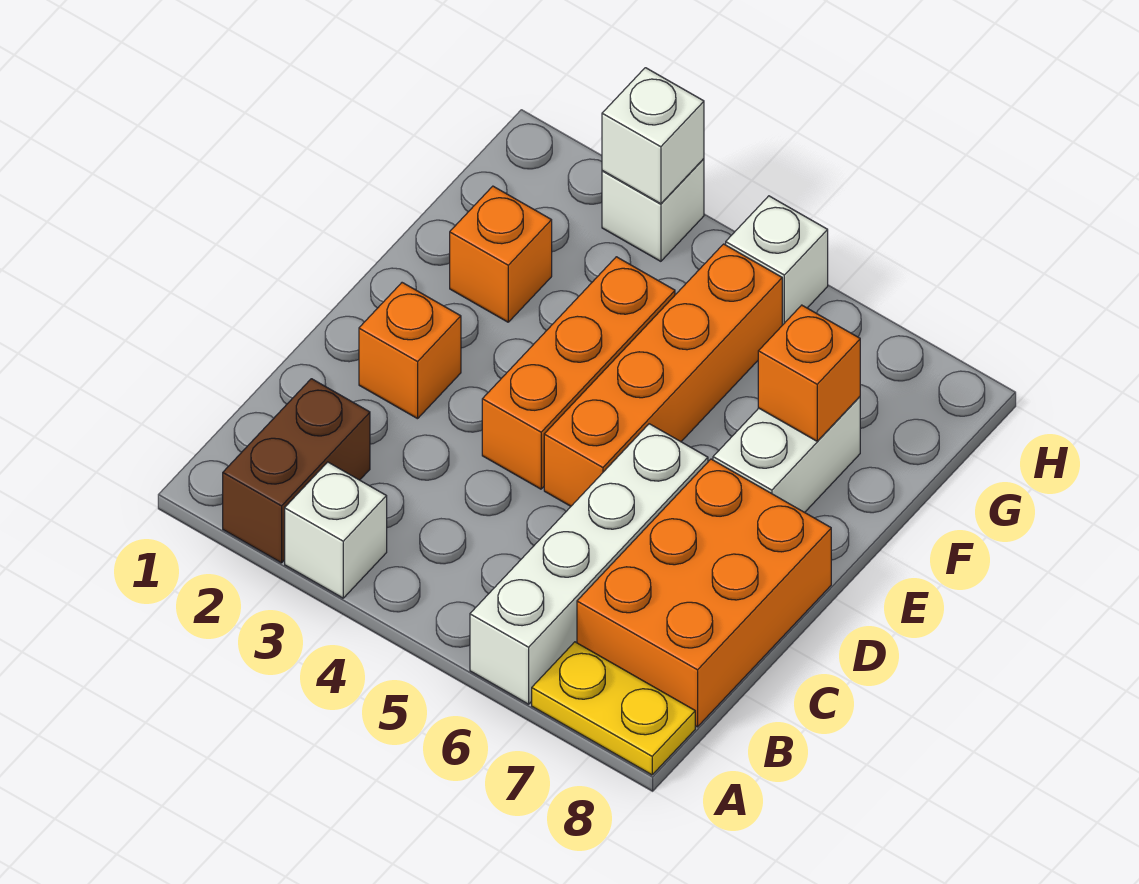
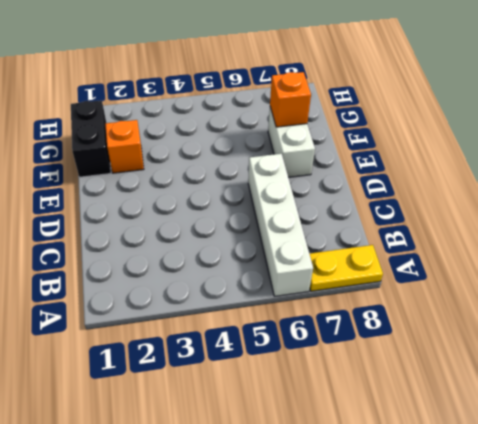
black brick F1:G1 level 1 -> none
none -> brown brick A2:B2 level 1
none -> white brick A3 level 1
none -> orange brick B7:D8 level 1

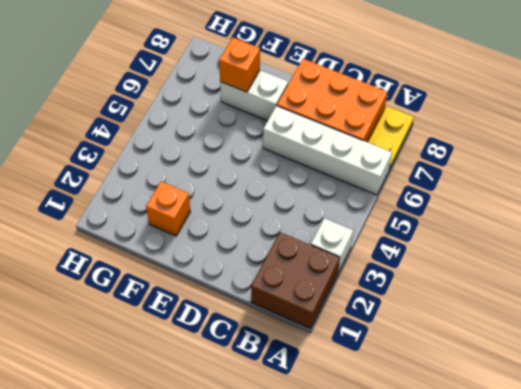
brown brick A1:B2 level 1 -> brown brick A2:B2 level 1
none -> orange brick D2 level 1
none -> orange brick D4:F4 level 1
none -> orange brick D5:G5 level 1

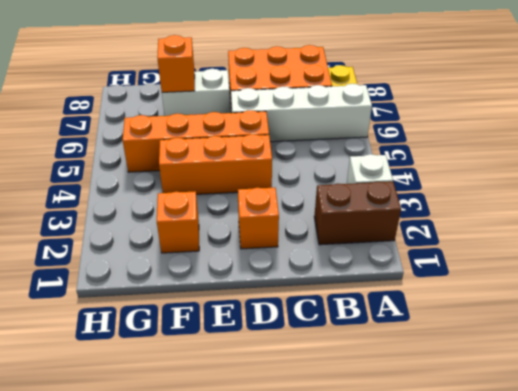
none -> white brick H3 level 1
none -> white brick H5 level 1
none -> white brick H3 level 2

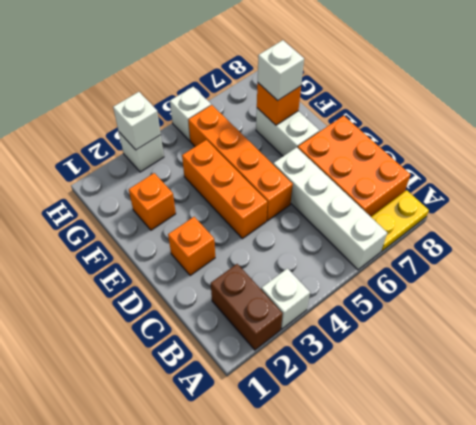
white brick F7 level 3 -> none

